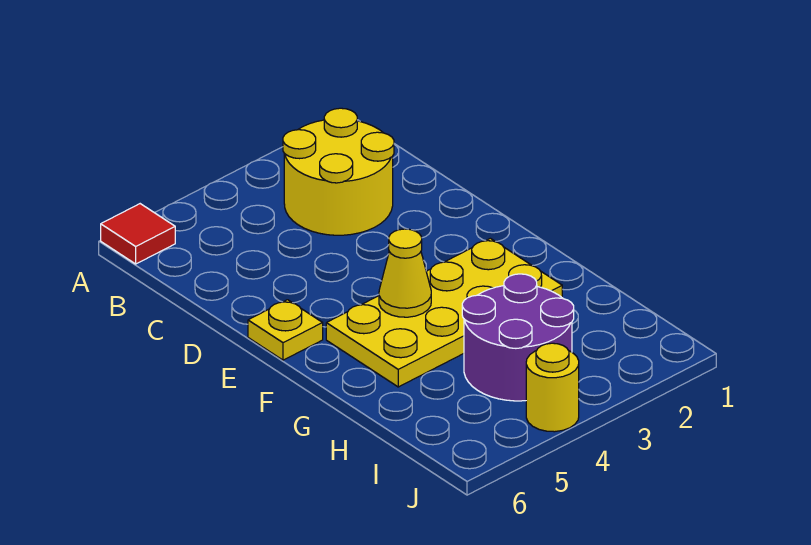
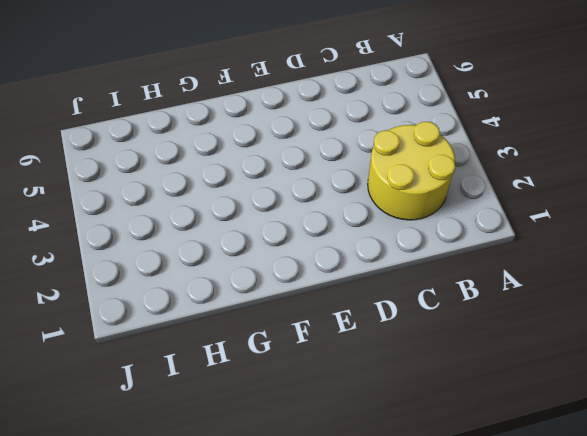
none -> red tile A6 level 1
none -> yellow plate E6 level 1

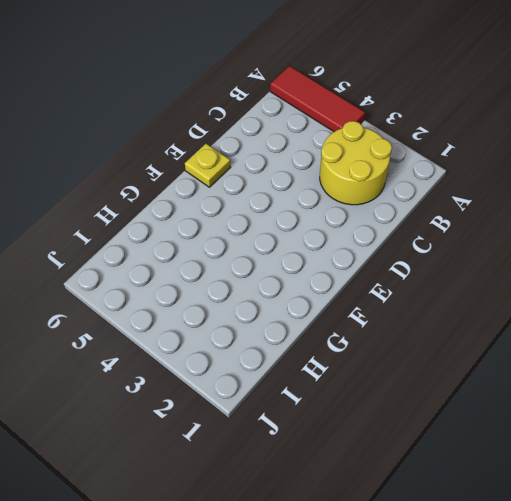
red tile A4:A6 level 1 -> red tile A6 level 1
none -> yellow plate F2:G5 level 1
none -> purple round brick H3:I4 level 1

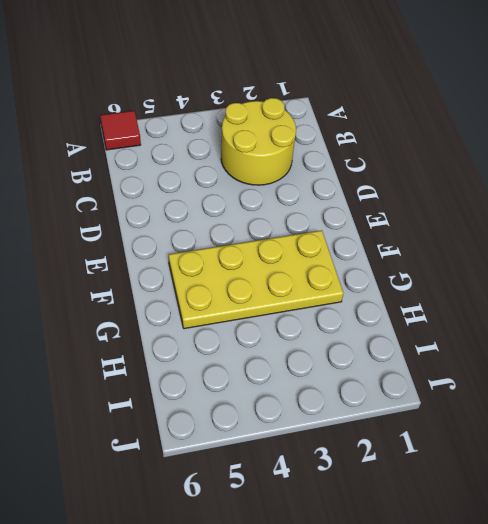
none -> yellow plate E6 level 1
none -> purple round brick H3:I4 level 1

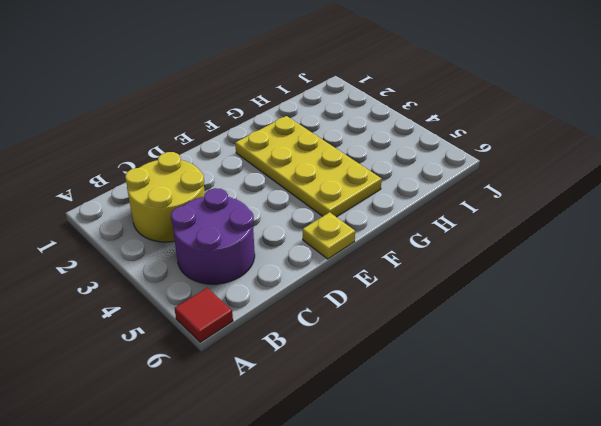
purple round brick B4:C5 level 1 -> purple round brick H3:I4 level 1
none -> yellow round brick J4 level 1
none -> yellow cone F4 level 2

